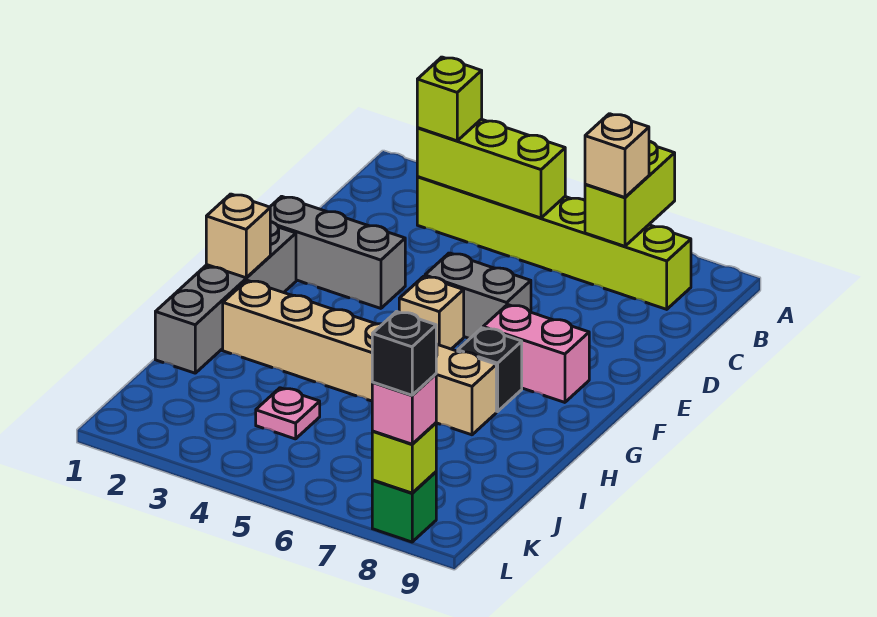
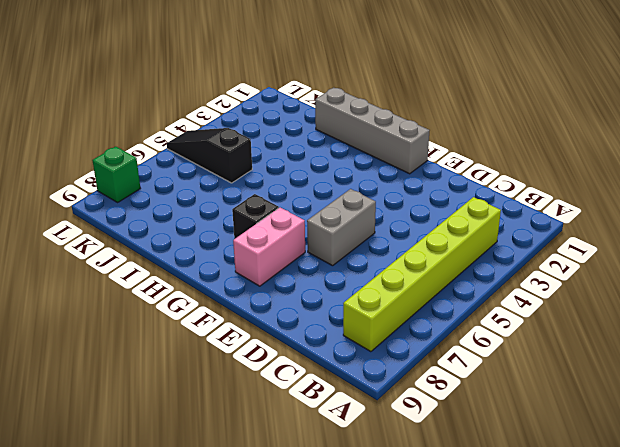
black slope J5:L5 level 1 top J -> none
none -> grey brick E1:E3 level 1
none -> tan brick F5 level 1
none -> tan brick H2:H7 level 1

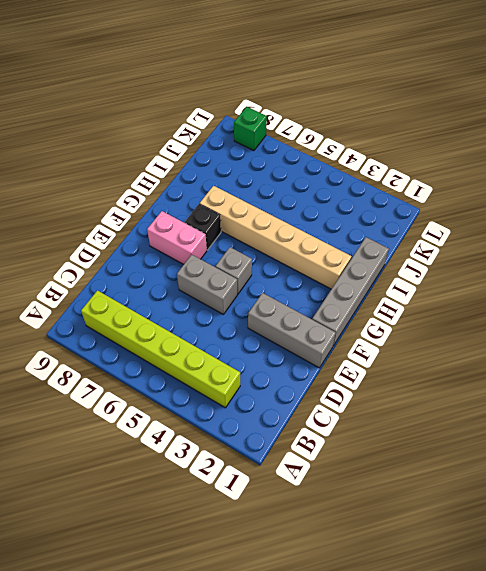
grey brick F5 level 1 -> tan brick F5 level 1
none -> pink plate J4 level 1
none -> lime brick A7:B7 level 2
none -> lime brick B3:B5 level 2

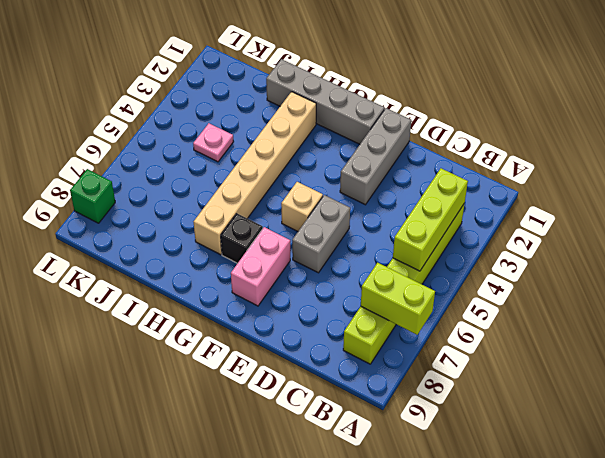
none -> tan brick G1 level 2
none -> lime brick L8 level 2
none -> lime brick B3 level 3

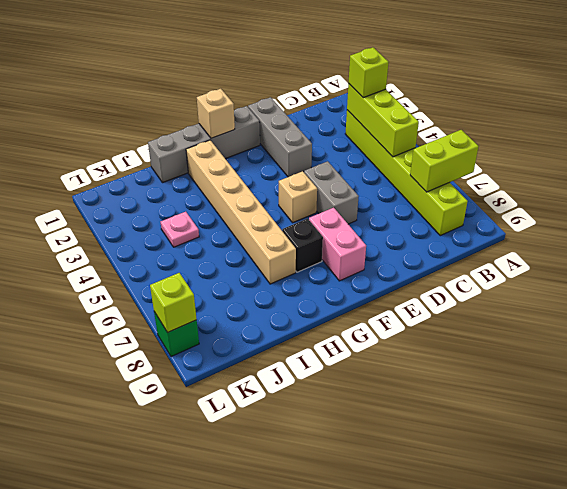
none -> tan brick B7 level 3
none -> pink brick L8 level 3
none -> black brick L8 level 4

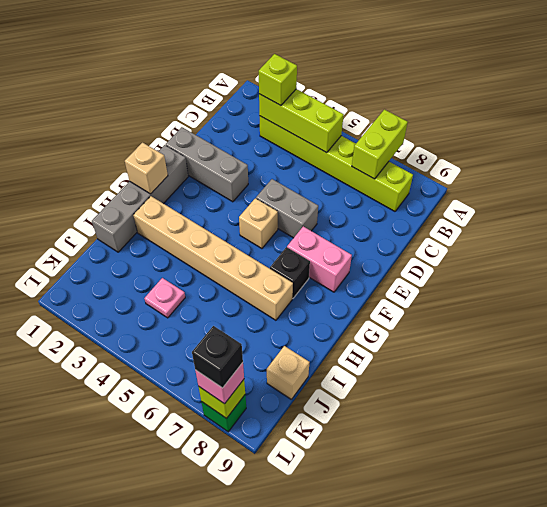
tan brick J9 level 1 -> tan brick B7 level 3

